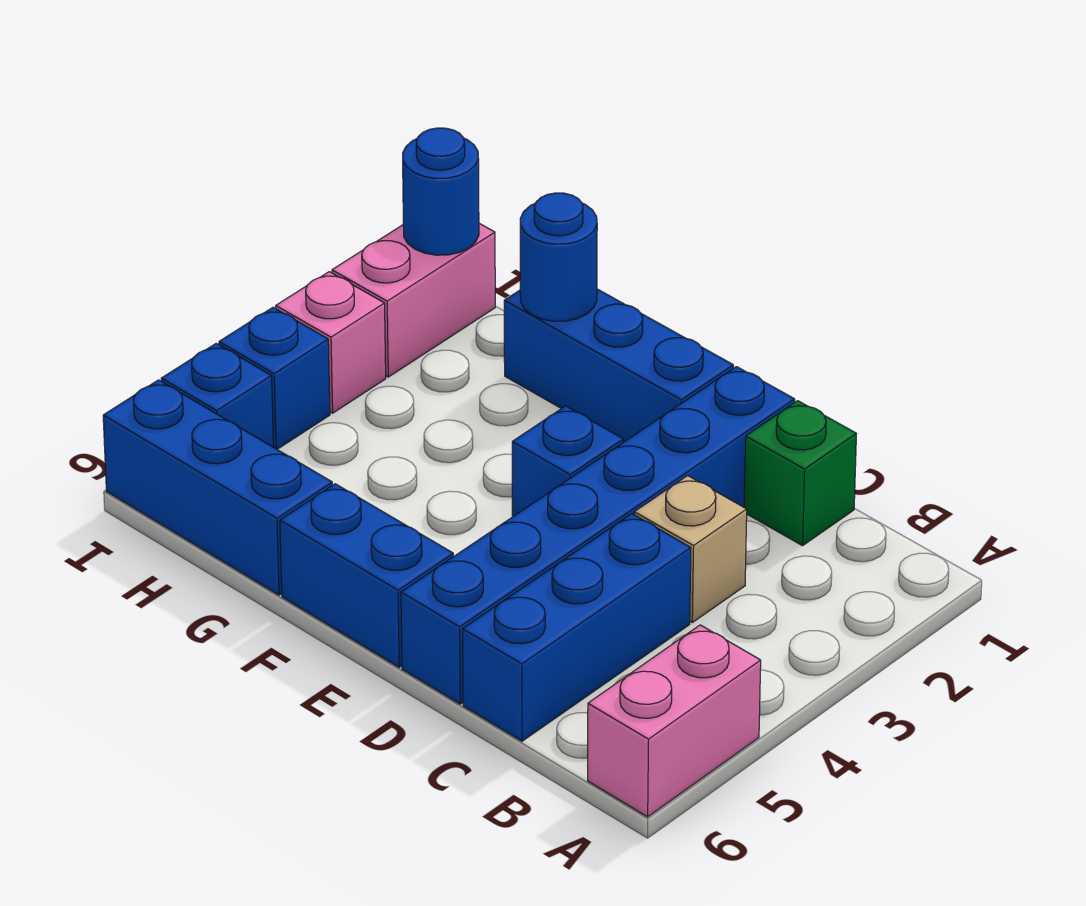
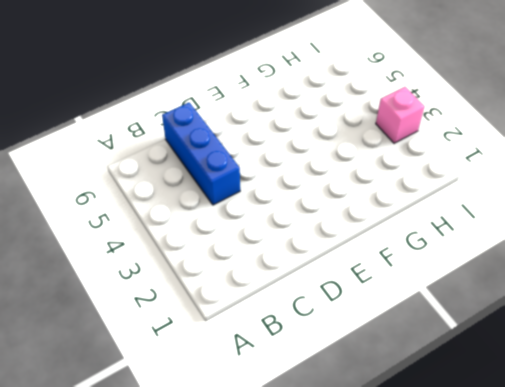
none -> pink brick A5:A6 level 1
none -> green brick C1 level 1
none -> tan brick C3 level 1

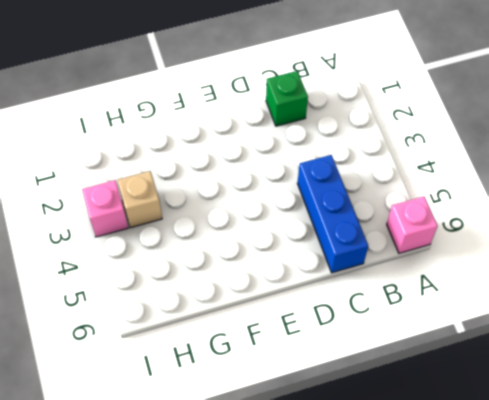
pink brick A6 level 1 -> pink brick A5:A6 level 1
tan brick H3 level 1 -> tan brick C3 level 1
none -> blue brick D1:D6 level 1
none -> blue brick E1:G1 level 1
none -> blue brick E3 level 1

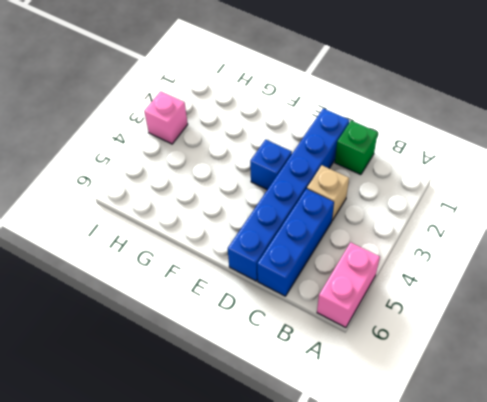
none -> blue brick E1:G1 level 1
none -> blue brick E6:F6 level 1
none -> blue brick G6:I6 level 1

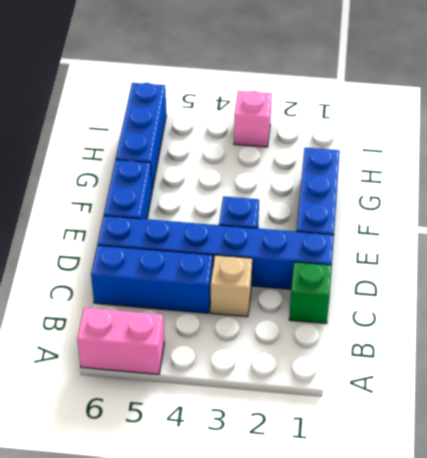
none -> pink brick I1:I2 level 1
none -> blue brick I4 level 1
none -> blue brick I5 level 1

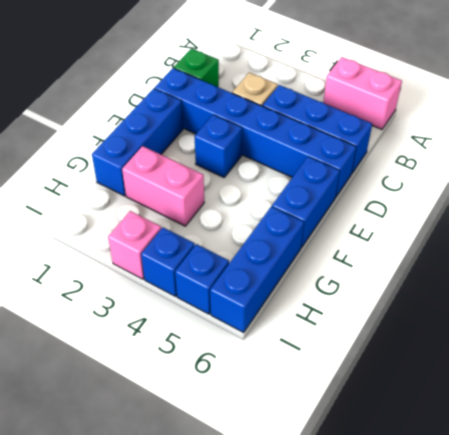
pink brick G2:G3 level 1 -> pink brick I1:I2 level 1
none -> blue round brick G1 level 2
none -> blue round brick I1 level 2

